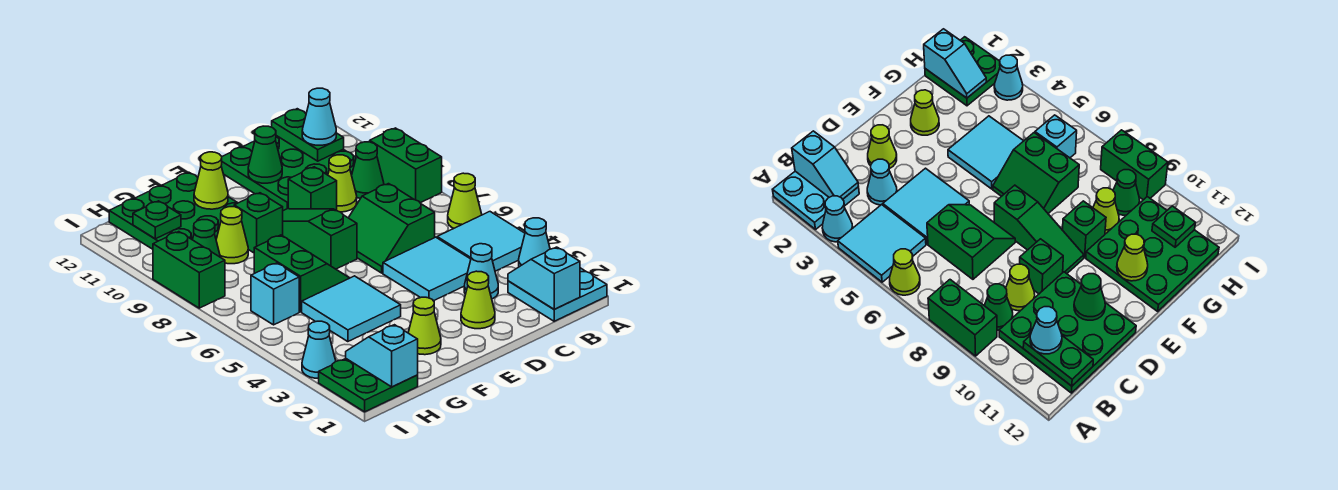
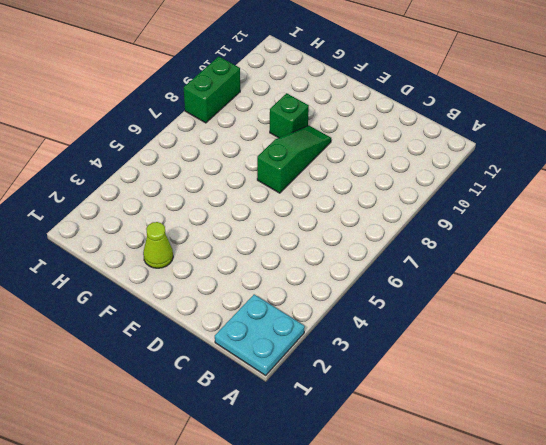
none -> cyan cone A3 level 1
none -> cyan tile A4:B5 level 1
none -> lime cone A6 level 1
none -> green brick A8:A9 level 1

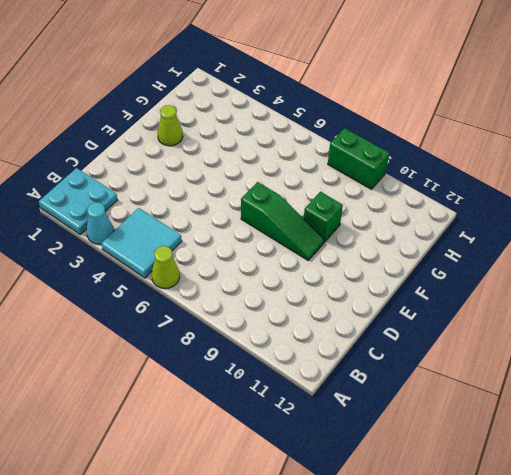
none -> green brick A8:A9 level 1
none -> green cone B9 level 1
none -> green plate B10:D12 level 1
none -> cyan cone C3 level 1

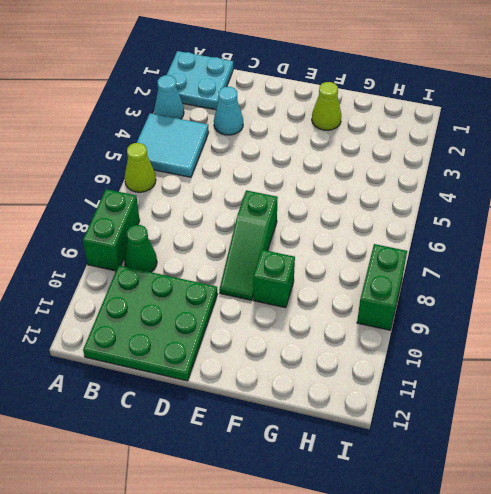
none -> cyan tile C4:D5 level 1
none -> green slope C6:D7 level 1 top C
none -> lime cone C9 level 1
none -> lime cone D2 level 1

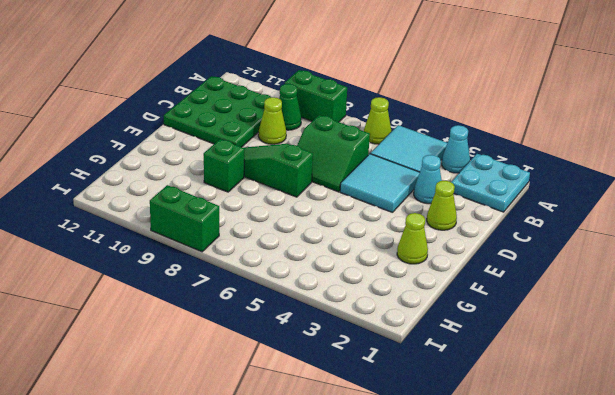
none -> green brick D9 level 1
none -> cyan tile F4:G5 level 1
none -> green slope F6:G7 level 1 top G
none -> green plate F10:H12 level 1

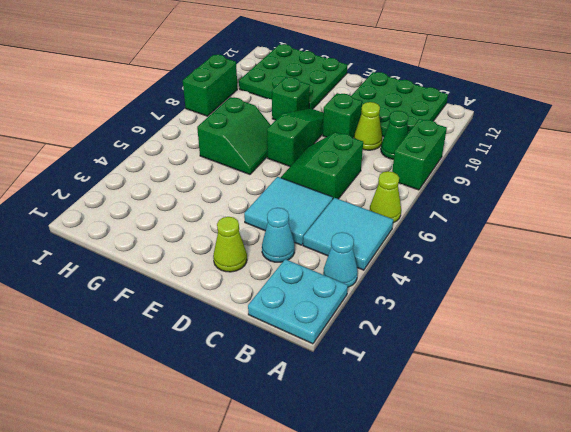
none -> lime cone F2 level 1
none -> cyan tile F4:G5 level 1
none -> lime cone G9 level 1
none -> green plate H1:I2 level 1

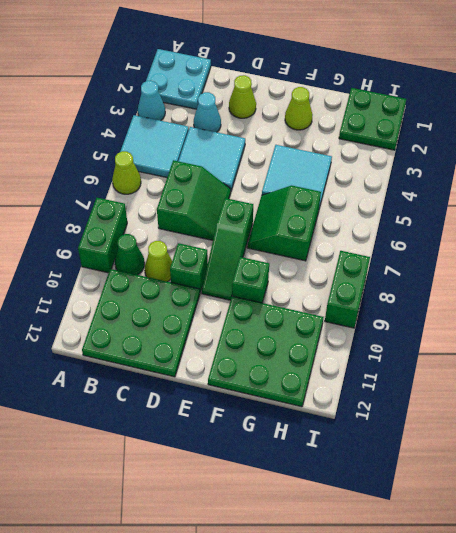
none -> lime cone G9 level 1
none -> cyan brick H6 level 1
none -> green cone H9 level 1
none -> cyan cone I3 level 1

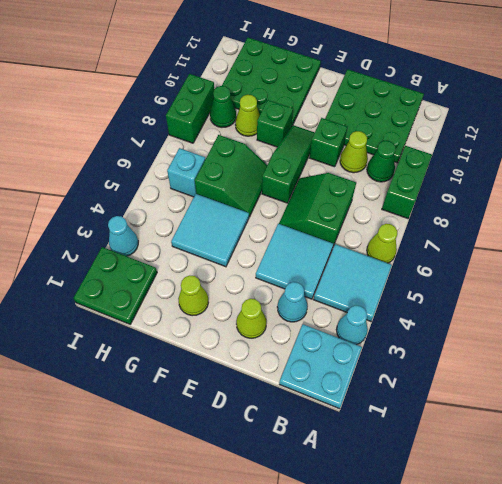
none -> cyan slope B1:B2 level 2 top 1
none -> green plate B11:B12 level 2
none -> green cone D11 level 2
none -> lime cone F11 level 2

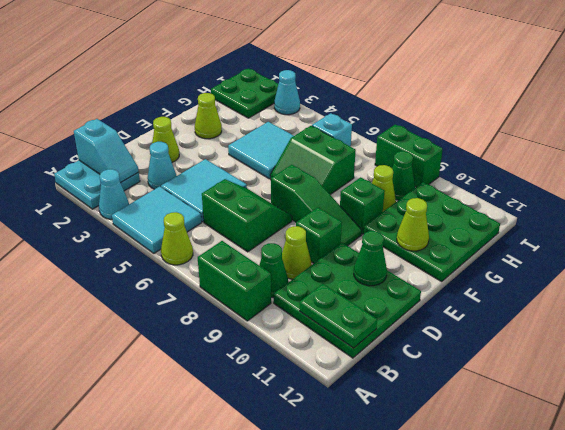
none -> cyan slope H1:H2 level 2 top 1
none -> green plate H11 level 2
none -> cyan cone B11 level 3

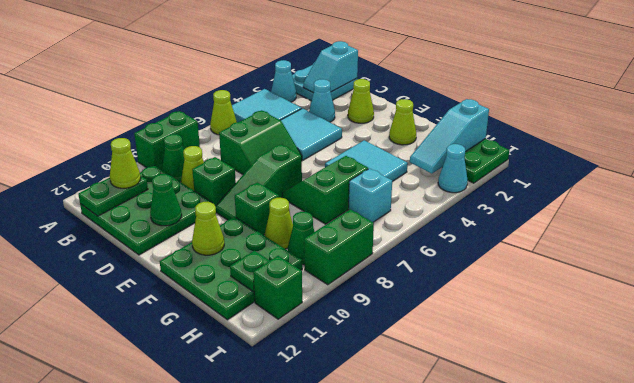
lime cone B11 level 3 -> cyan cone B11 level 3
cyan slope H1:H3 level 2 top 1 -> cyan slope H1:H2 level 2 top 1
green brick I11 level 1 -> none

